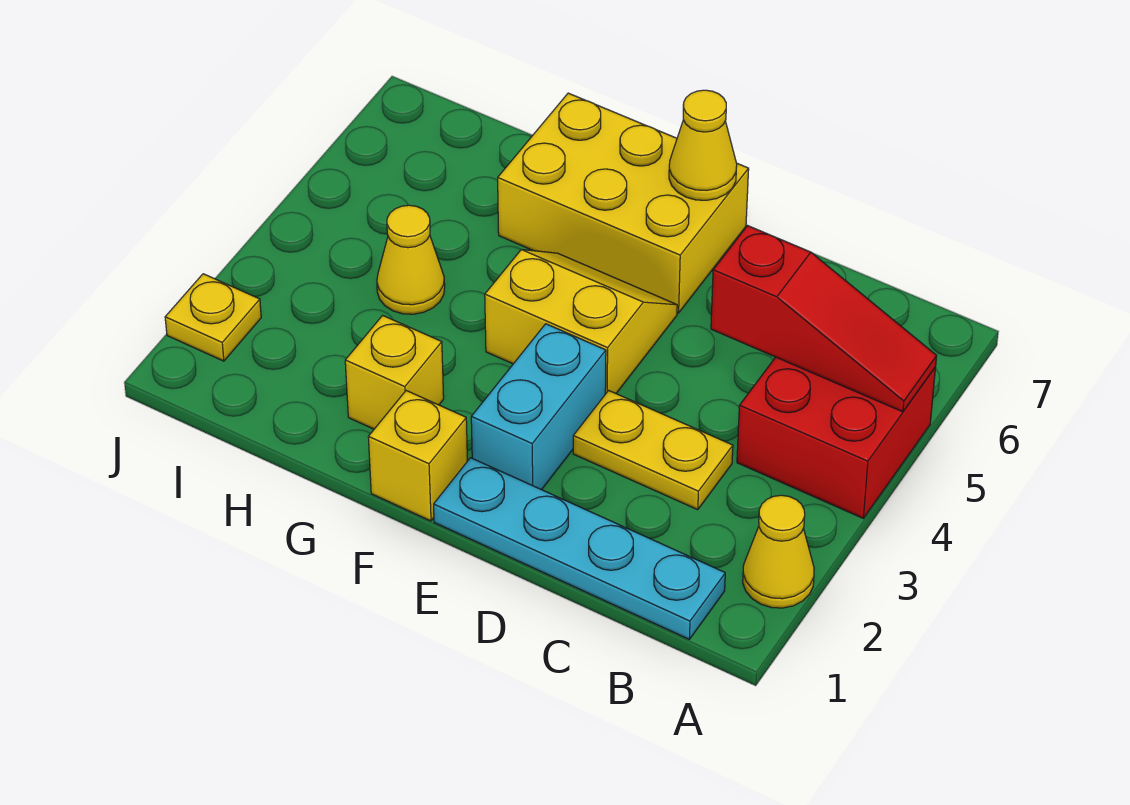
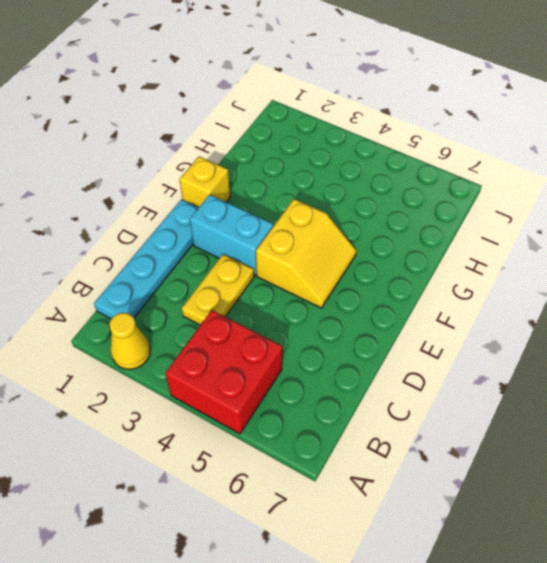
none -> yellow brick E6:G7 level 1
none -> yellow brick G2 level 1
none -> yellow cone H4 level 1

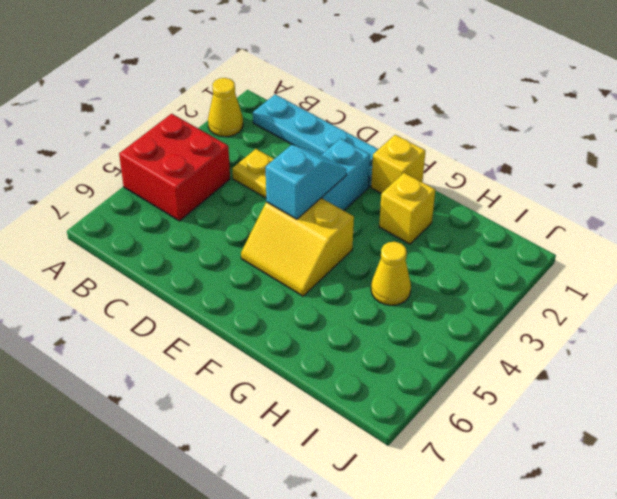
cyan slope E3:E4 level 2 top 4 -> none
none -> yellow brick E6:G7 level 1
none -> yellow plate J2 level 1
none -> red slope A5:C5 level 2 top C

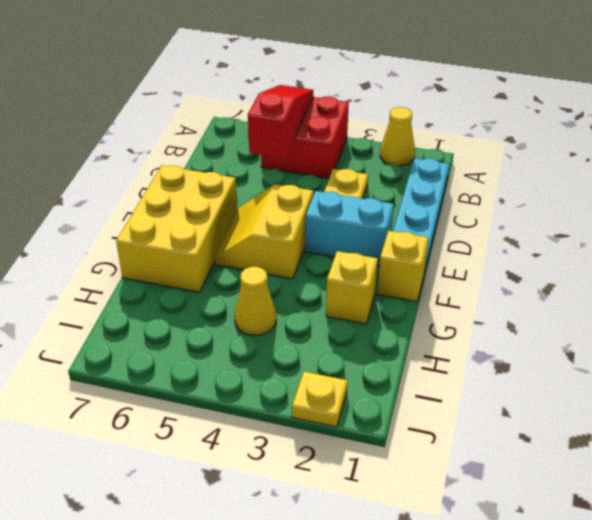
none -> yellow cone E7 level 2

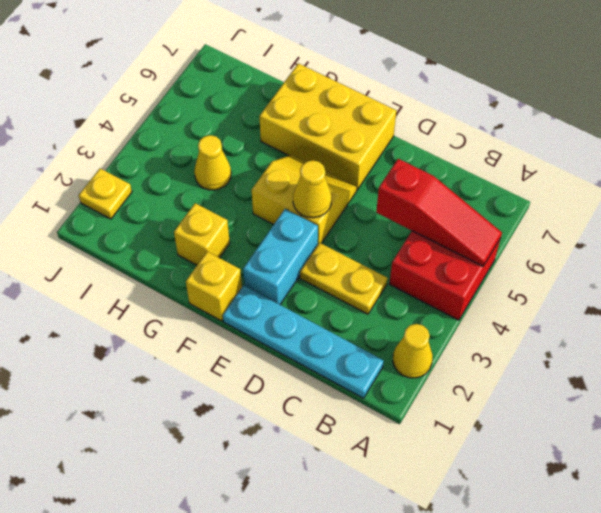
yellow cone E4 level 2 -> yellow cone E7 level 2

